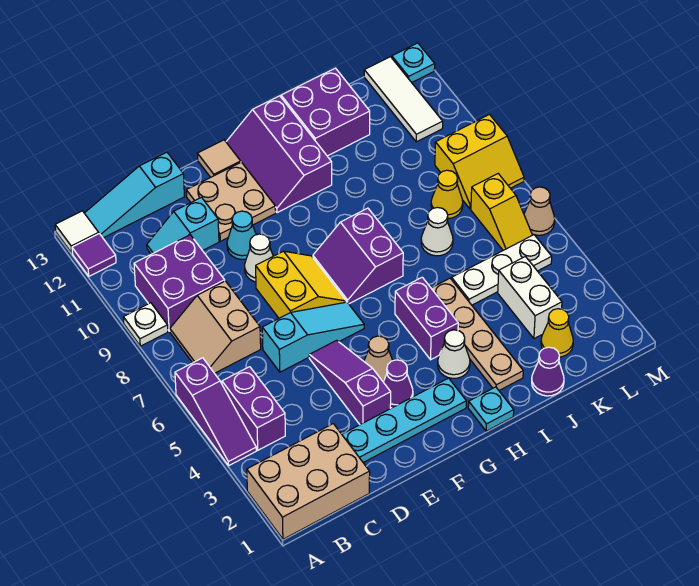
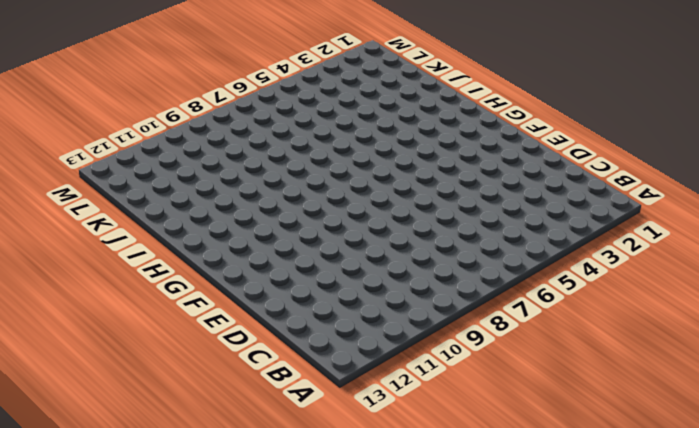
none -> tan brick A1:C2 level 1
none -> purple slope A4:A6 level 1 top 6
none -> white plate A9 level 1
none -> purple tile A12 level 1

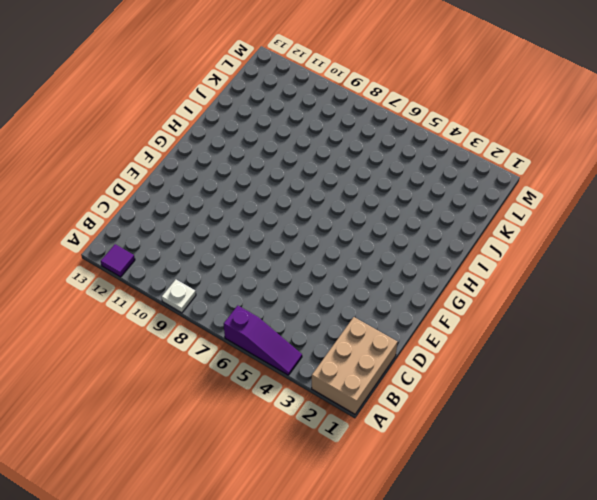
none -> white tile A13 level 1
none -> purple brick B4:B5 level 1
none -> tan slope B7:C8 level 1 top C
none -> purple brick B9:C10 level 1

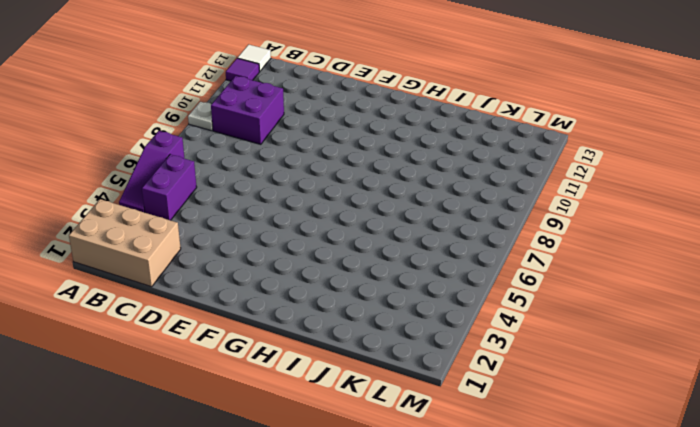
none -> tan slope B7:C8 level 1 top C
none -> cyan slope B13:D13 level 1 top D
none -> cyan slope C11:D11 level 1 top D
none -> cyan plate D2:G2 level 1

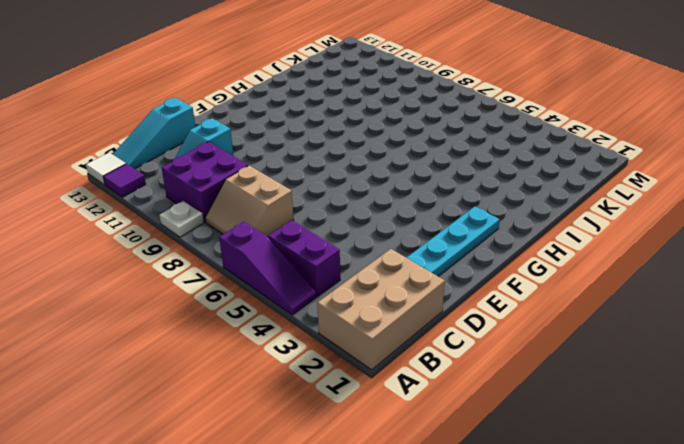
none -> cyan slope D6:F6 level 1 top D
none -> purple slope E3:E5 level 1 top 3
none -> yellow slope E7:F8 level 1 top E
none -> white cone E9 level 1

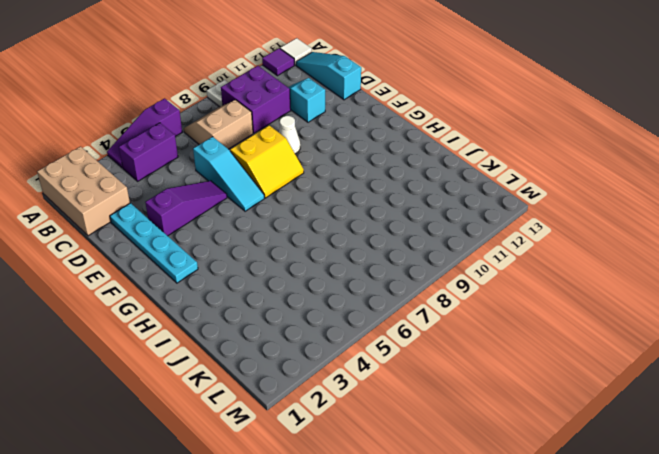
none -> cyan cone E10 level 1
none -> tan plate E11:F12 level 1
none -> purple cone F3 level 1
none -> tan cone F4 level 1

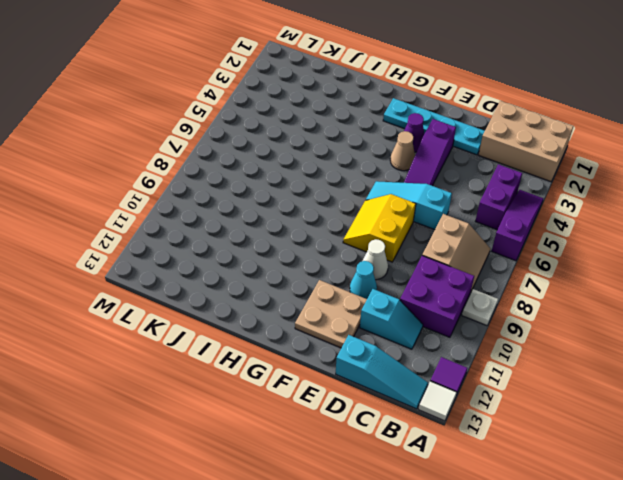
none -> tan tile F13 level 1
none -> purple slope G7:H8 level 1 top H
none -> purple slope G11:H13 level 1 top H
none -> cyan plate H1 level 1

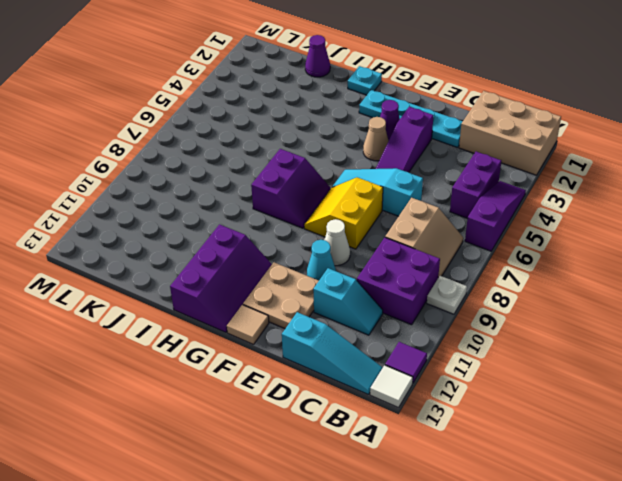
none -> white cone H3 level 1
none -> purple brick H4:H5 level 1
none -> tan plate I2:I5 level 1
none -> purple brick I12:J13 level 1

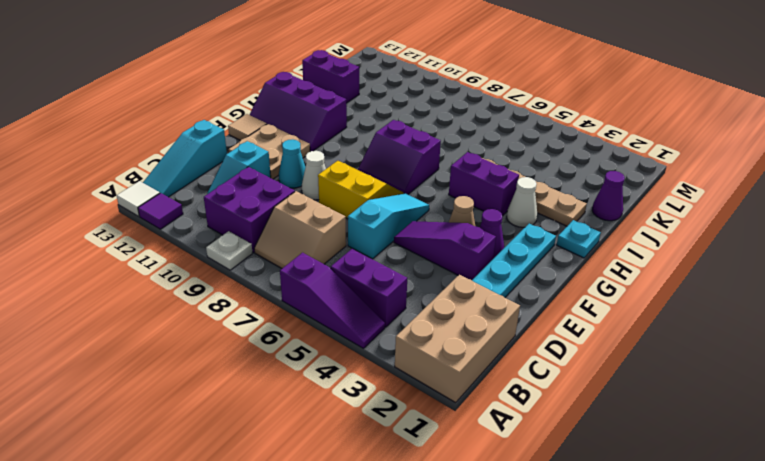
purple brick J12:J13 level 1 -> purple brick I12:J13 level 1
none -> white plate J5:L5 level 1
none -> white cone J7 level 1
none -> yellow cone K2 level 1
none -> white brick K3:K4 level 1

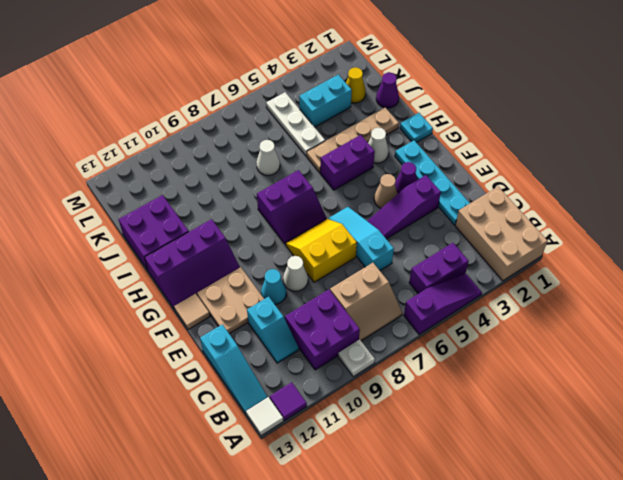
cyan brick K3:K4 level 1 -> white brick K3:K4 level 1
none -> yellow cone K8 level 1
none -> yellow slope L6:L7 level 1 top 7
none -> yellow slope L8:M9 level 1 top 9
none -> white tile L11:L13 level 1

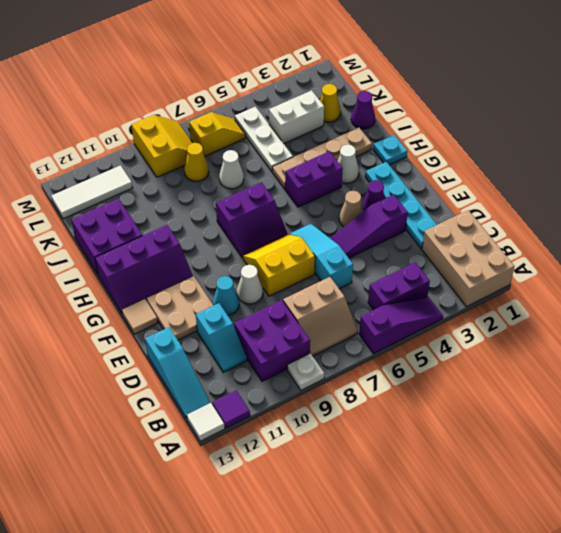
none -> tan cone M6 level 1
none -> cyan plate M13 level 1

